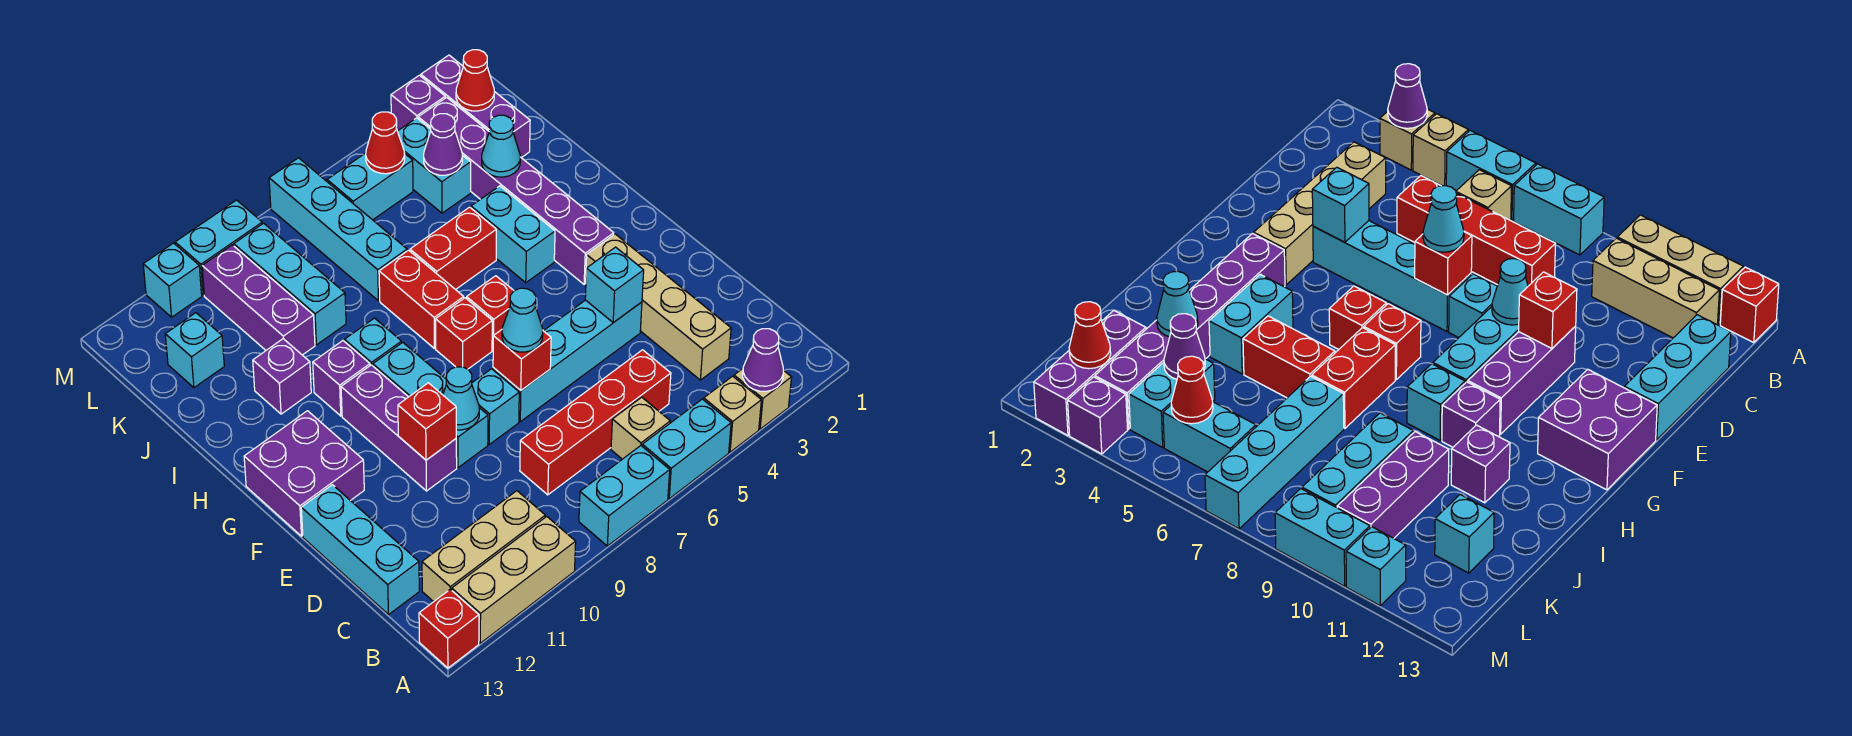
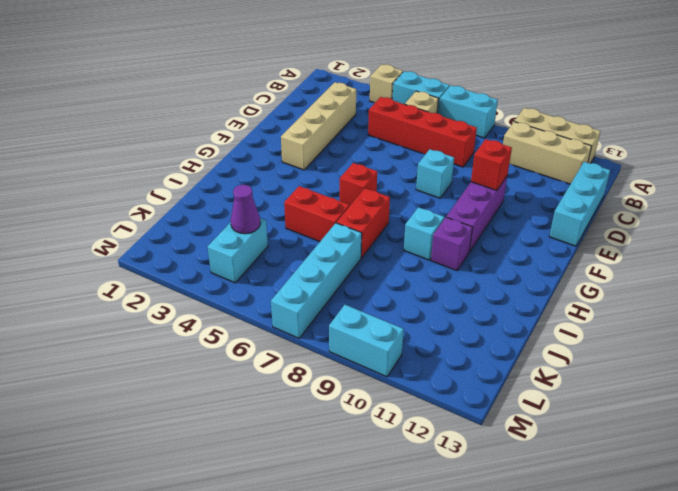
none -> tan brick A3 level 1
none -> red brick A13 level 1
none -> cyan brick E4:E7 level 1
none -> cyan brick E9:G9 level 1

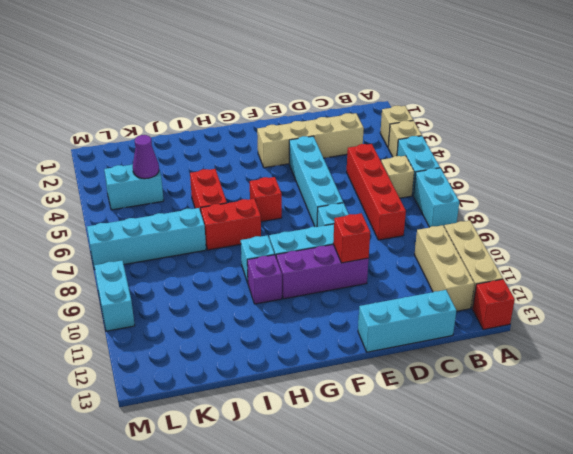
none -> purple brick F12:G13 level 1
none -> purple brick G3:L3 level 1
none -> red brick G7 level 1
none -> cyan brick H4:I4 level 1

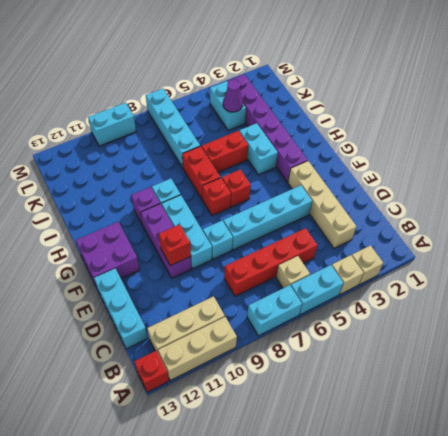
none -> purple brick I11 level 1
none -> cyan brick J9:L9 level 1
none -> purple brick J10:L10 level 1
none -> purple brick K2:M2 level 1

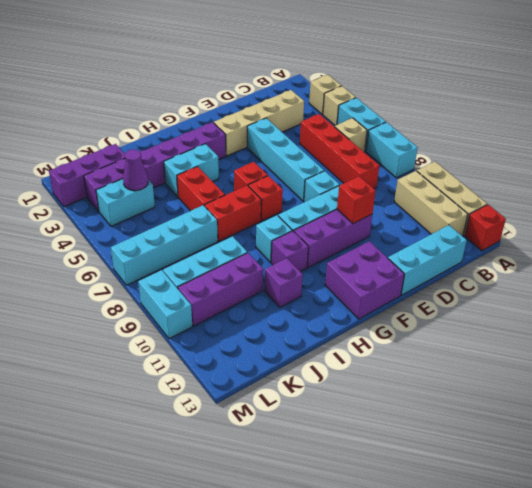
none -> cyan brick K12 level 1
none -> cyan brick L5:L6 level 1
none -> purple brick M3 level 1
none -> cyan brick M11 level 1

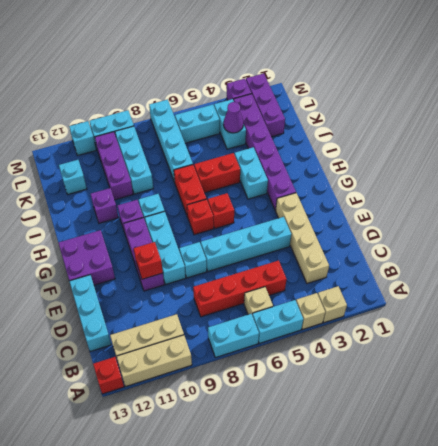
none -> purple cone A3 level 2
none -> cyan brick E4 level 2
none -> red brick E7 level 2
none -> cyan cone E9 level 2

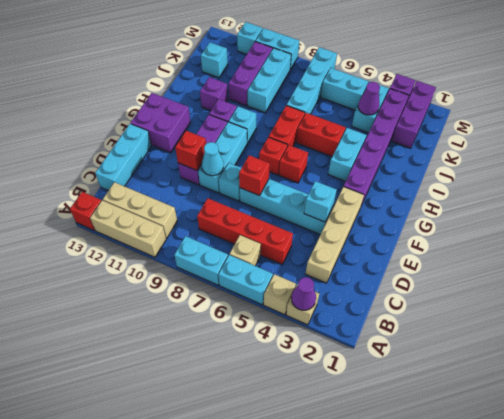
none -> cyan cone J3 level 2
none -> red cone L2 level 2
none -> red cone L5 level 2
none -> cyan cone E7 level 3

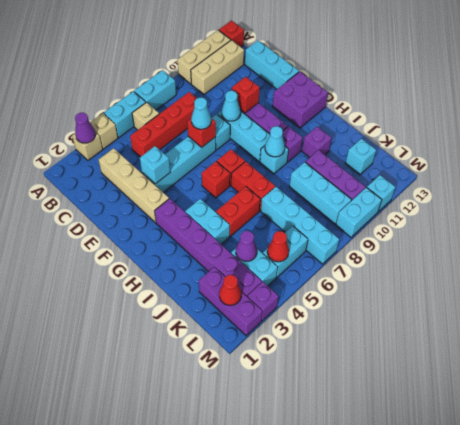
cyan cone H9 level 2 -> cyan cone J3 level 2

